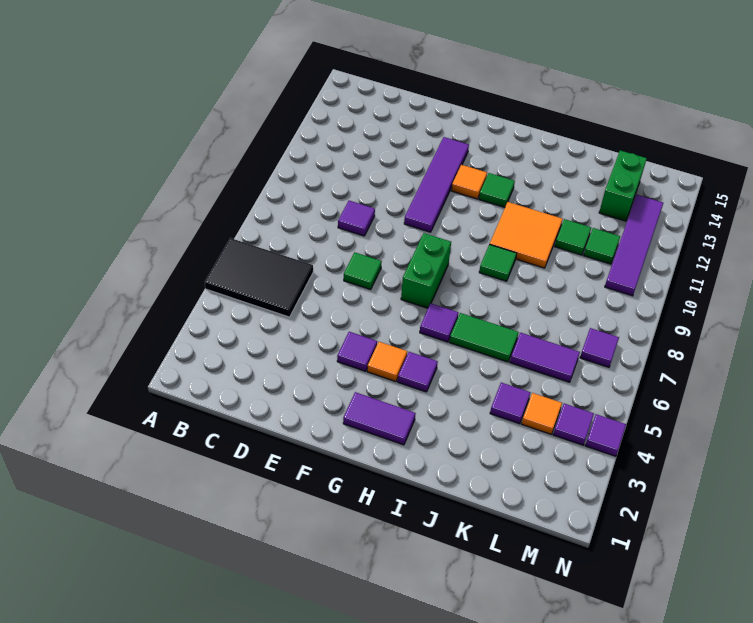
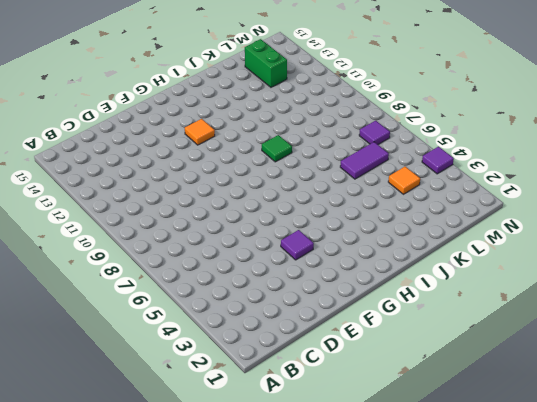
none -> black tile A5:C6 level 1
none -> purple tile D9 level 1
none -> green tile E7 level 1

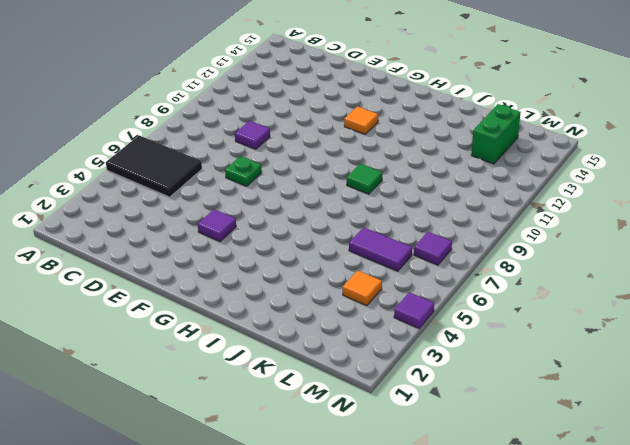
green plate E7 level 1 -> green tile E7 level 1
none -> purple tile F10:F13 level 1
none -> purple tile G2:H2 level 1
none -> orange tile G4 level 1

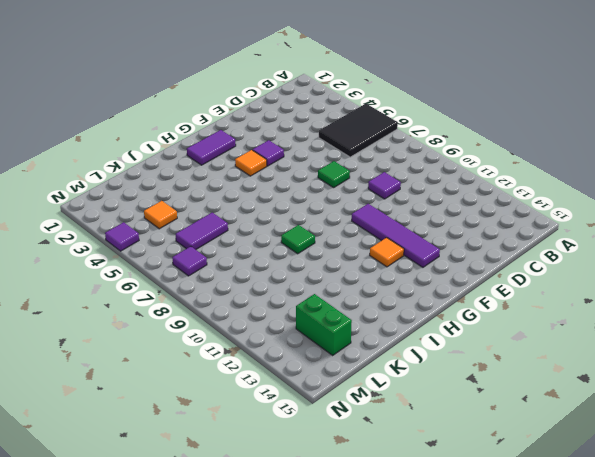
none -> green brick G7:G8 level 1
none -> purple tile H4 level 1
none -> purple tile H6 level 1

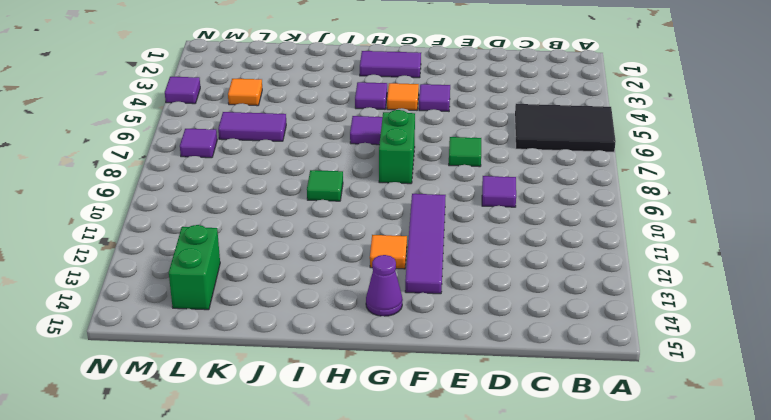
purple cone G14 level 1 -> none
none -> green tile H12 level 1
none -> green tile I6:J6 level 1
none -> orange tile I10:J11 level 1

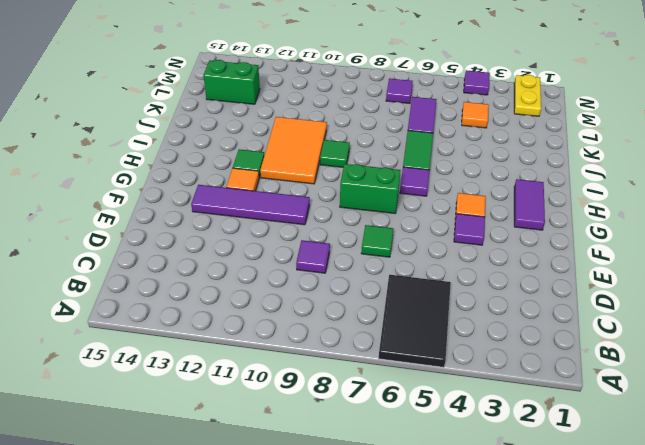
orange tile H10:J11 level 1 -> orange tile I10:J11 level 1
yellow plate M2:N2 level 1 -> none
none -> purple tile H4 level 1
none -> purple tile K4 level 1
none -> green tile K11 level 1

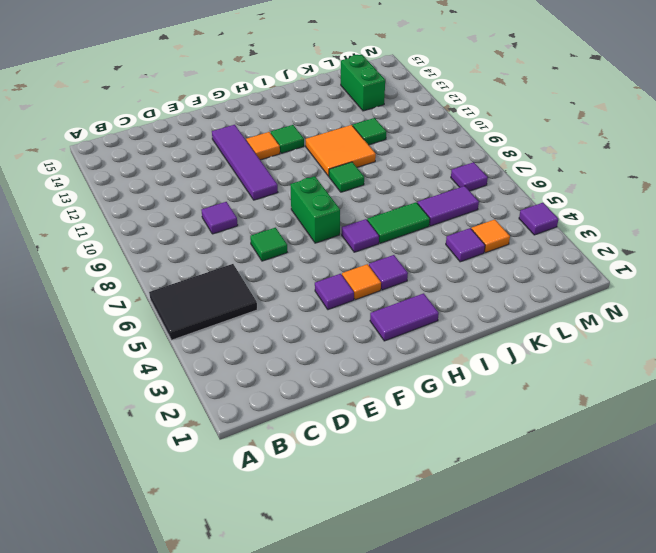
none -> green tile L11 level 1
none -> purple tile M4 level 1
none -> purple tile M10:M13 level 1

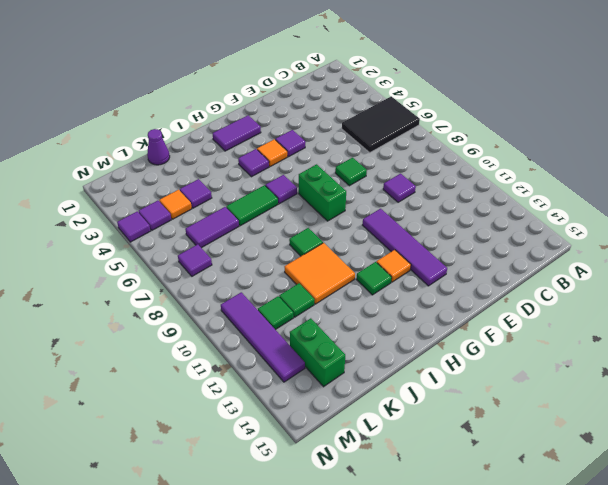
purple cone K1 level 1 -> none

